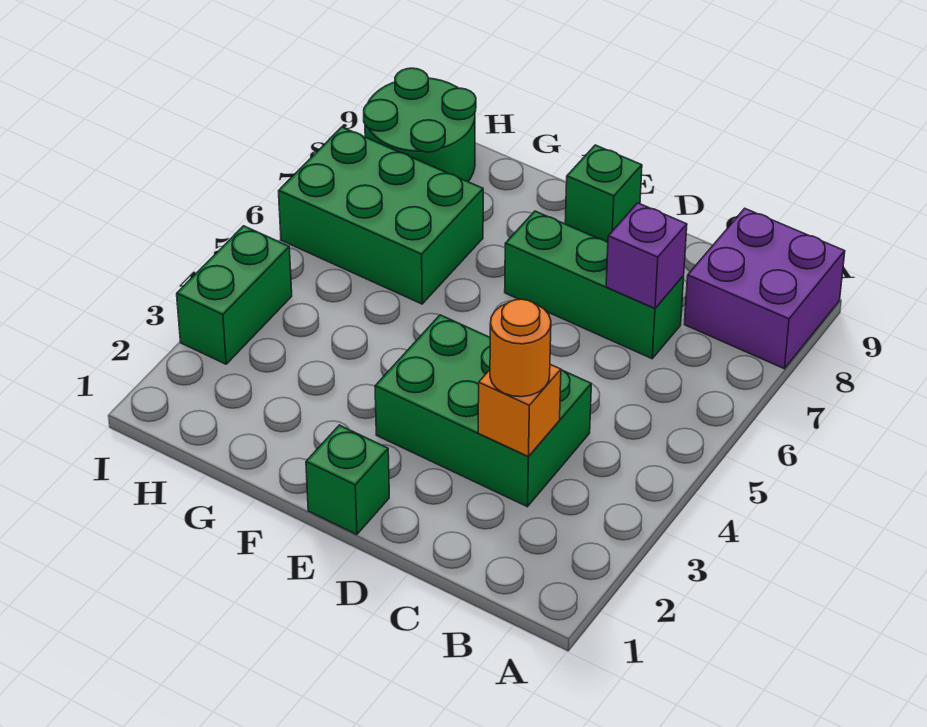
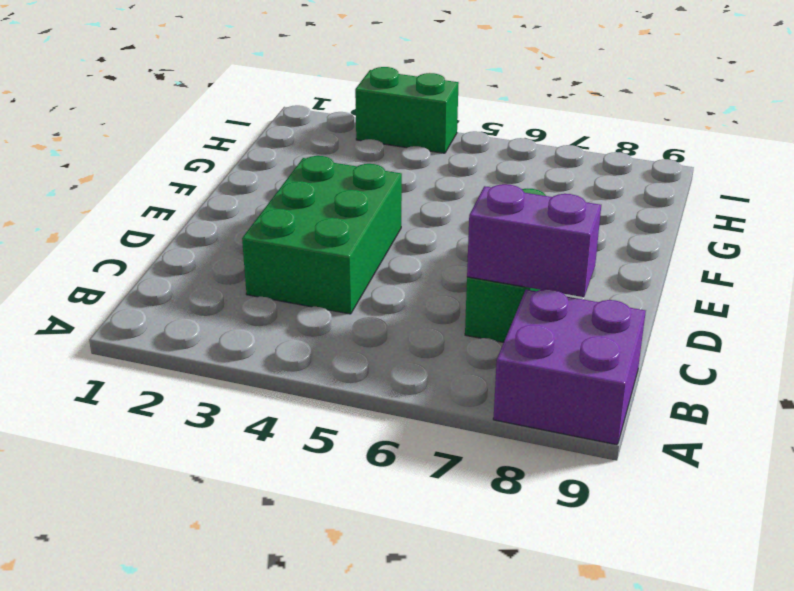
purple brick C7:C8 level 2 -> purple brick C7 level 2
none -> green brick E1 level 1
none -> green brick E9 level 1

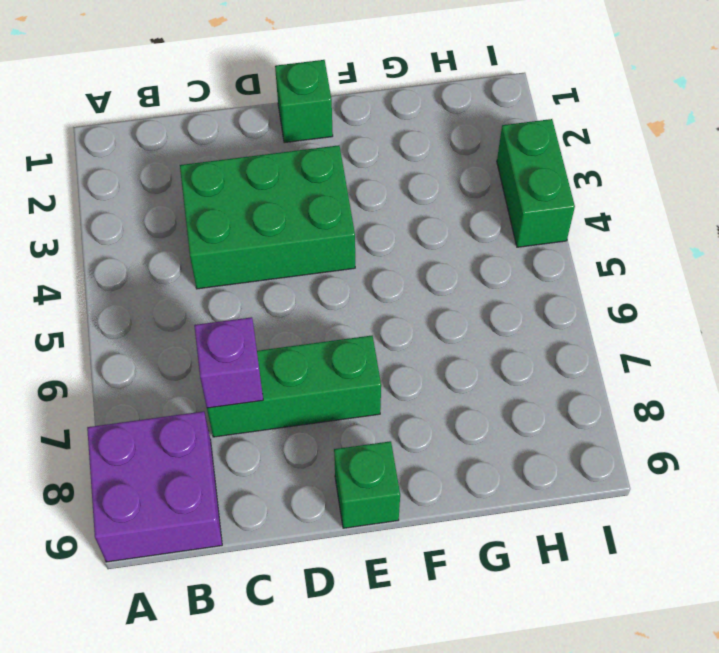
none -> green brick G6:I7 level 1
none -> green round brick H8:I9 level 1

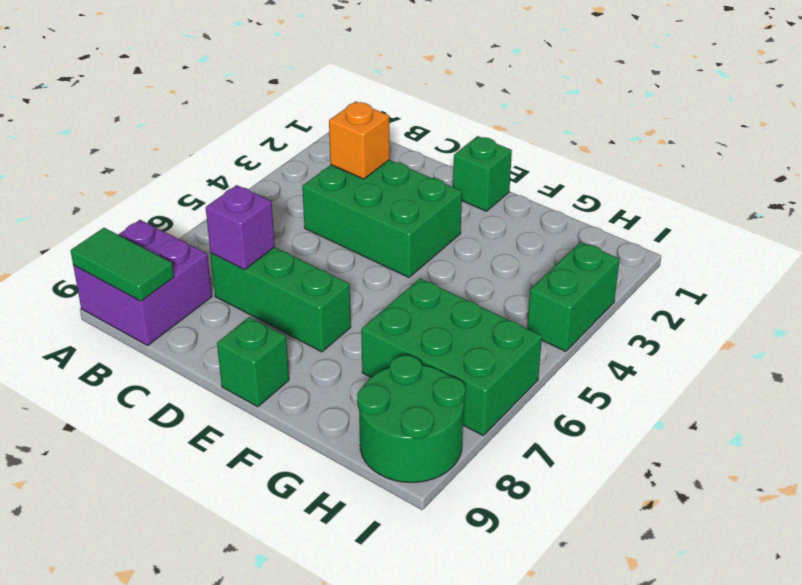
green tile A9:B9 level 2 -> none
none -> orange round brick C3 level 3

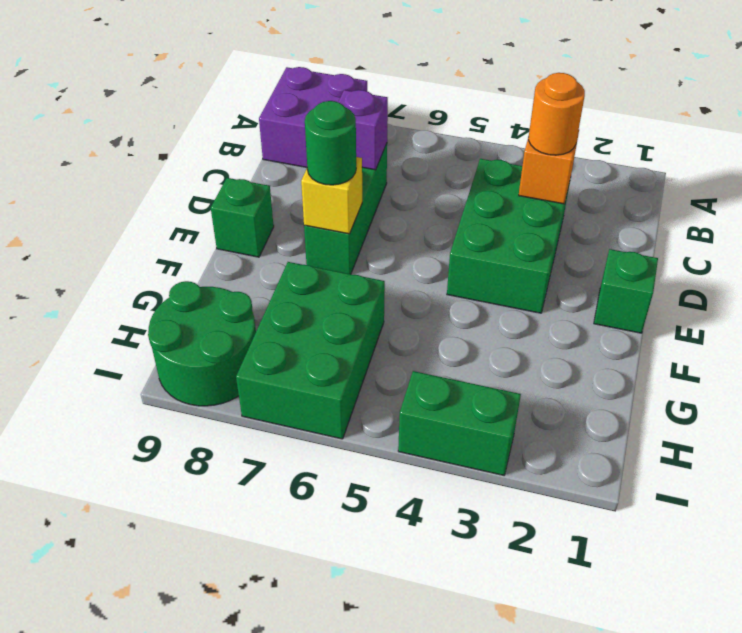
yellow brick E7 level 2 -> none
green round brick E7 level 3 -> none

